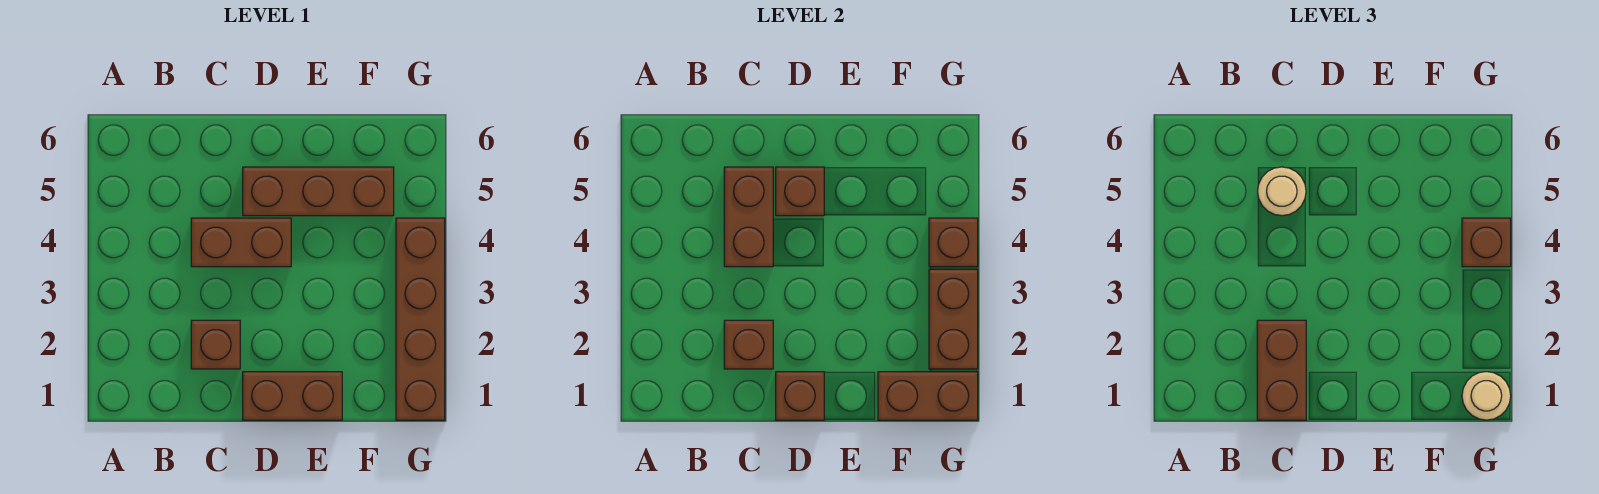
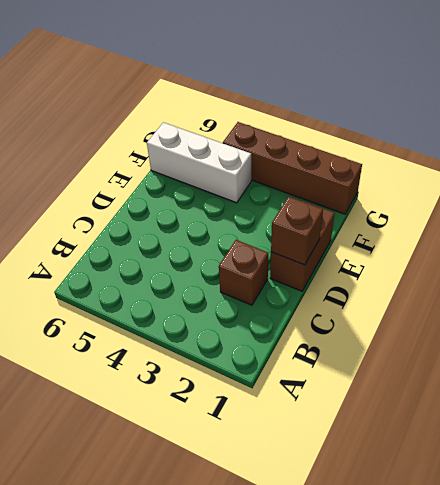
white brick F4:F6 level 1 -> brown brick D5:F5 level 1
none -> brown brick C4:D4 level 1
none -> brown brick C2 level 2
none -> brown brick C4:C5 level 2

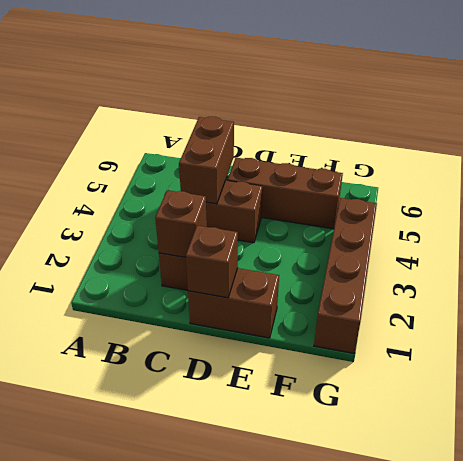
none -> brown brick D5 level 2
none -> brown brick F1:G1 level 2
none -> brown brick G2:G3 level 2

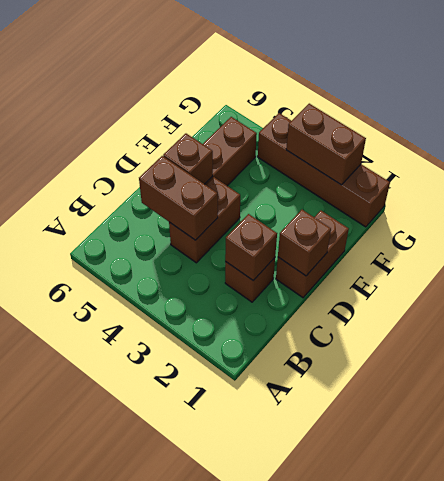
none -> brown brick F1:G1 level 2
none -> brown brick G4 level 2
none -> brown brick C1:C2 level 3

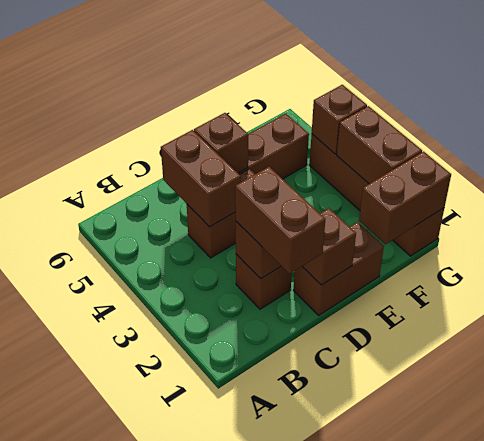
none -> tan round brick C5 level 3
none -> tan round brick G1 level 3
none -> brown brick G4 level 3

